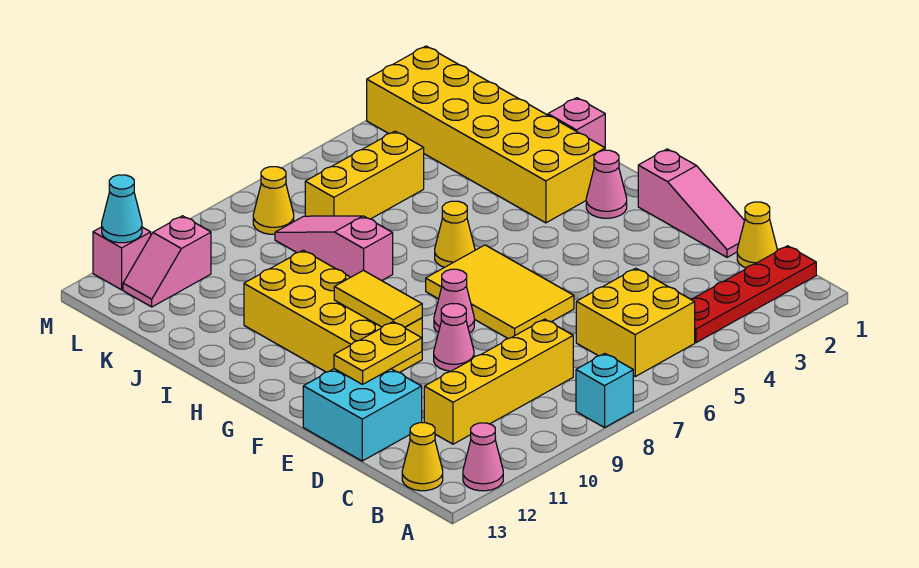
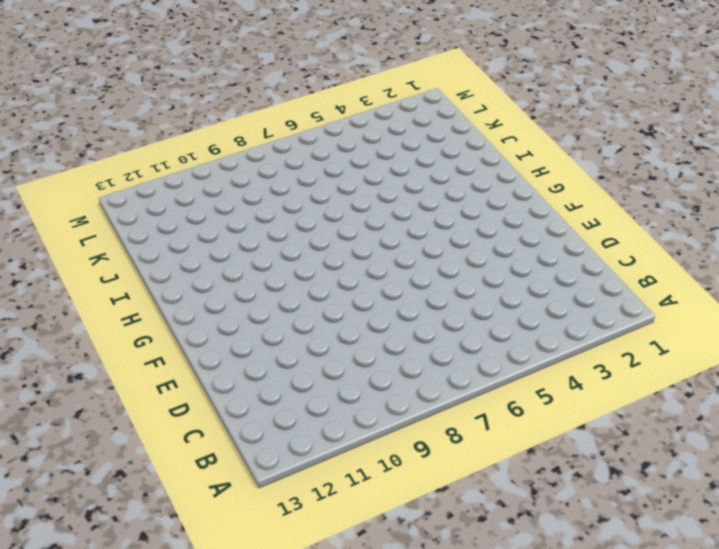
none -> cyan brick A8 level 1
none -> pink cone A12 level 1
none -> red plate B1:B4 level 1

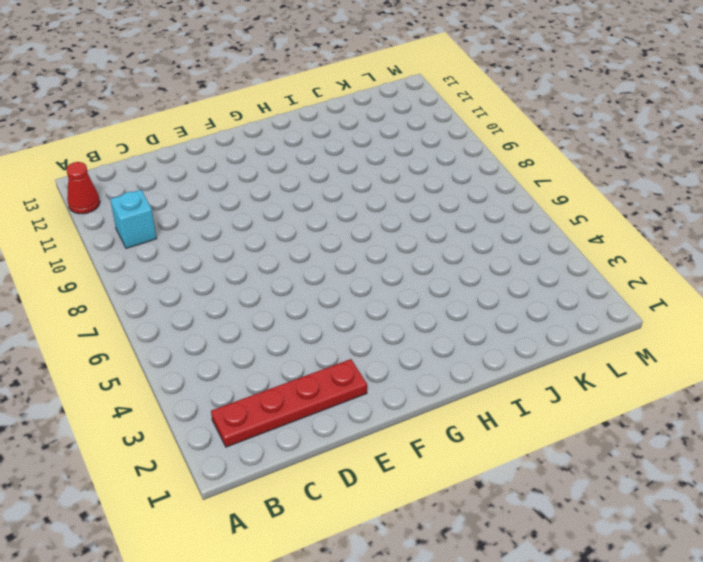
red cone A12 level 1 -> pink cone A12 level 1
red plate B2:E2 level 1 -> red plate B1:B4 level 1
cyan brick B10 level 1 -> cyan brick A8 level 1
none -> yellow brick B5:C6 level 1
none -> yellow cone B13 level 1
none -> yellow cone C1 level 1

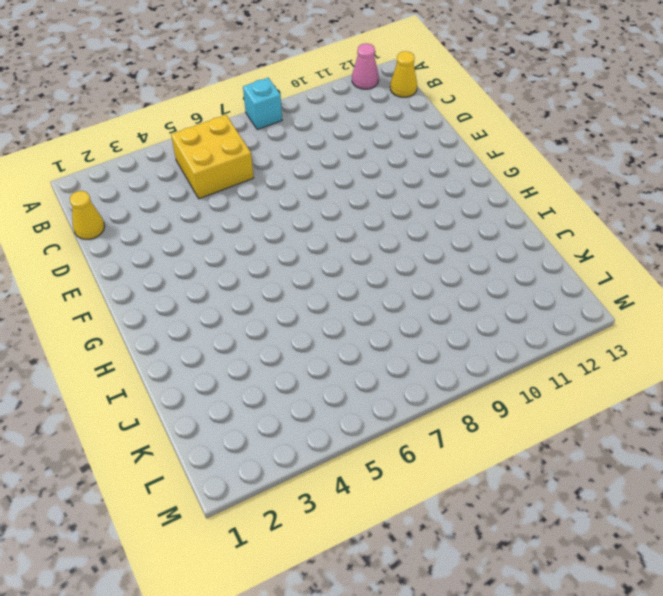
none -> red plate B1:B4 level 1
none -> yellow brick C8:C11 level 1
none -> pink slope D1:F1 level 1 top F

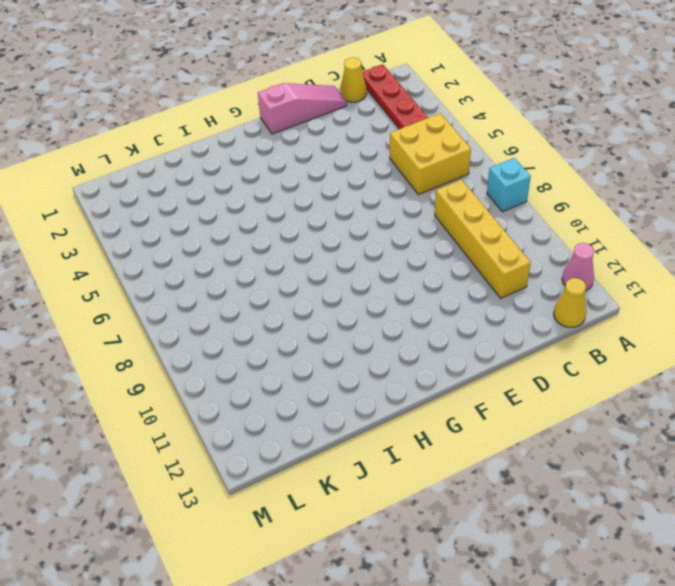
none -> cyan brick D12:E13 level 1
none -> yellow tile E6:G7 level 1
none -> pink cone E9 level 1

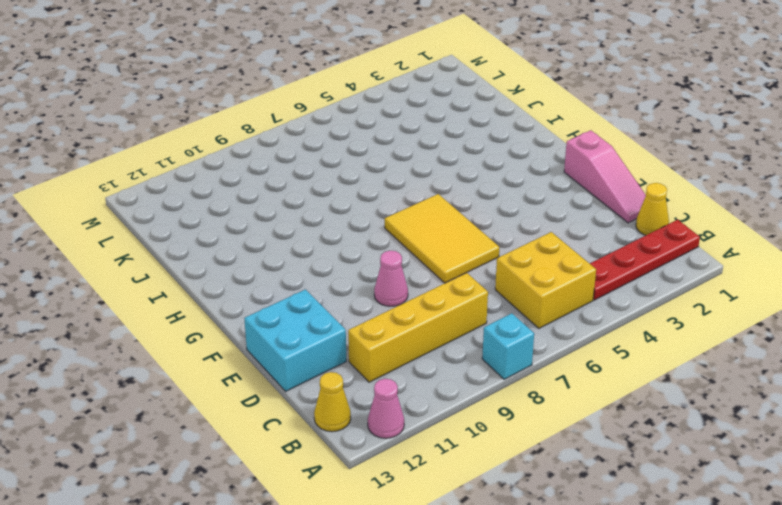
none -> pink cone F8 level 1
none -> yellow brick F10:I11 level 1
none -> pink cone G2 level 1

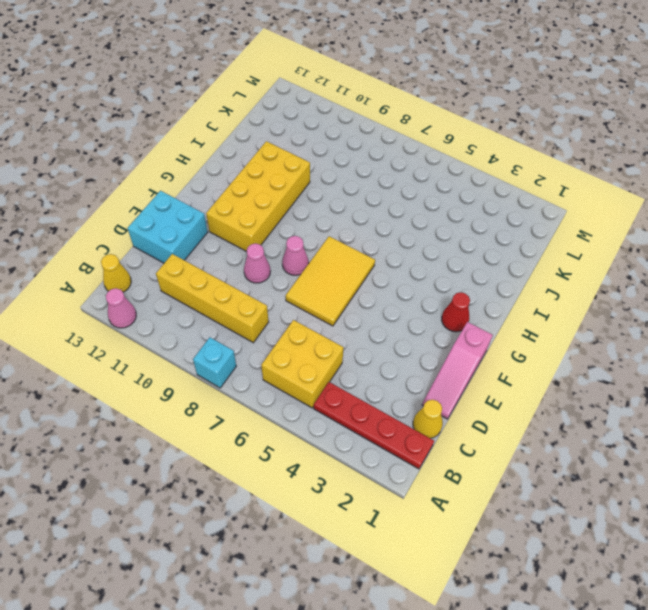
red cone G2 level 1 -> pink cone G2 level 1
none -> yellow brick H2:M3 level 1
none -> yellow cone H6 level 1
none -> pink brick I1 level 1

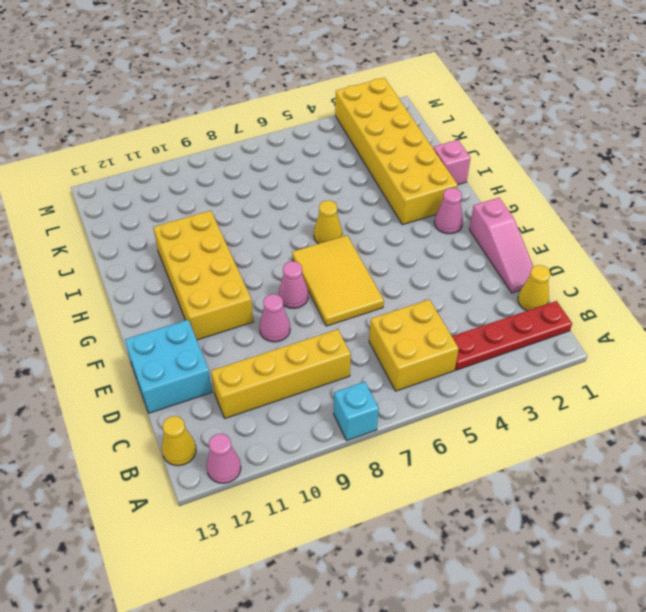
none -> pink slope I8:K8 level 1 top I
none -> yellow brick K5:K7 level 1
none -> yellow cone L8 level 1

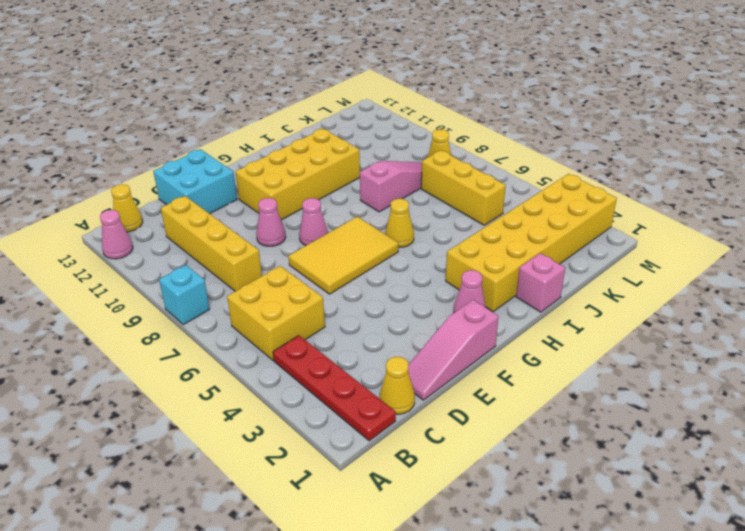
none -> pink slope L11:L12 level 1 top 11
none -> pink brick M12 level 1
none -> yellow plate E11:E12 level 2

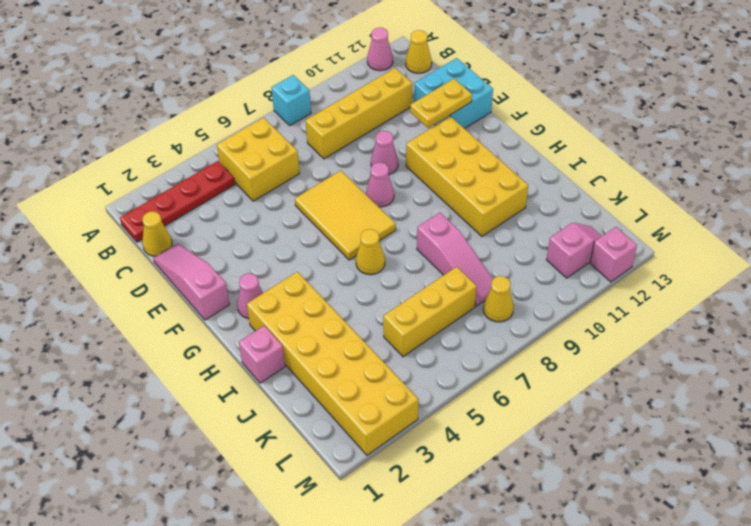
none -> yellow tile F10:G10 level 2
none -> cyan cone M12 level 2

